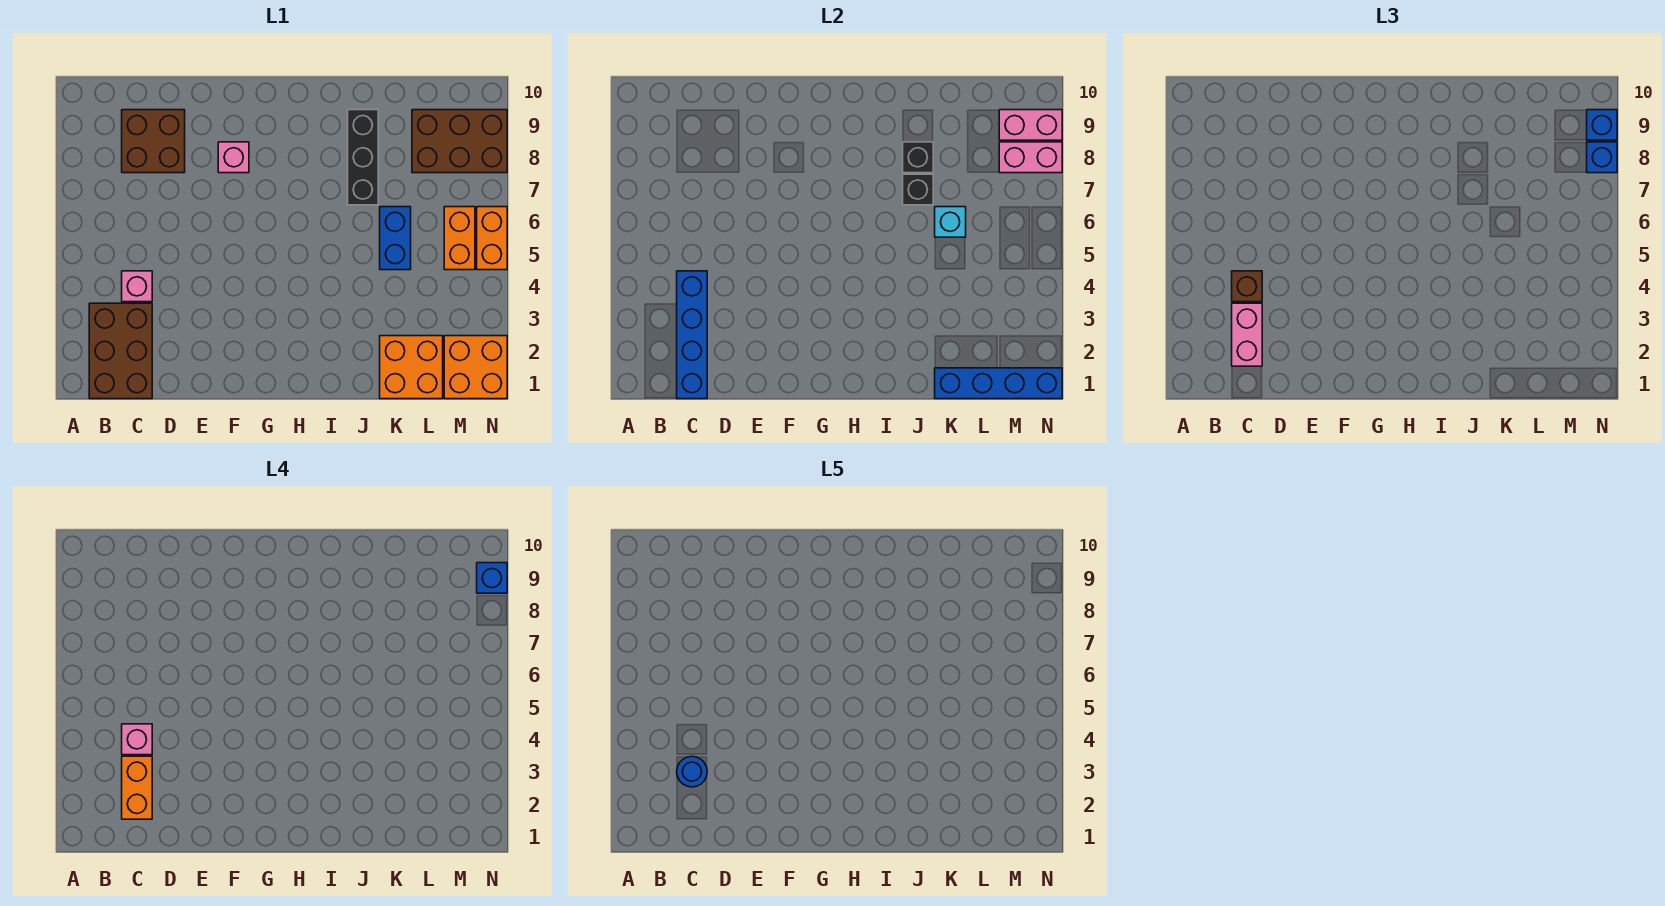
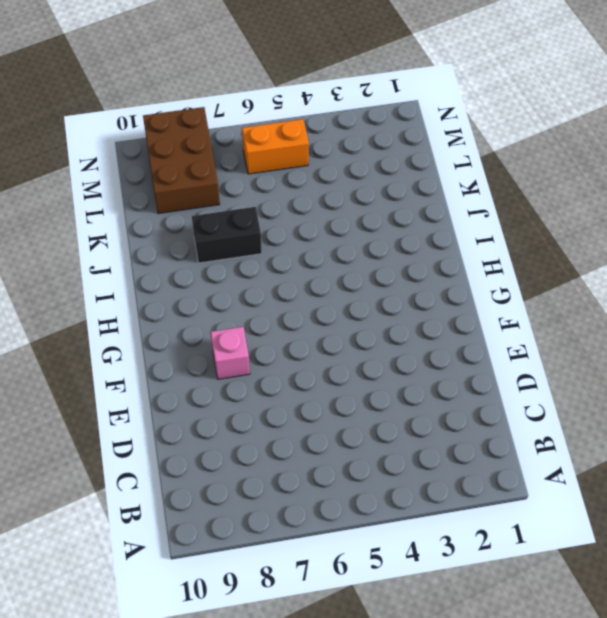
black brick J7:J8 level 1 -> black brick J7:J9 level 1
none -> brown brick B1:C3 level 1
none -> pink brick C4 level 1
none -> brown brick C8:D9 level 1

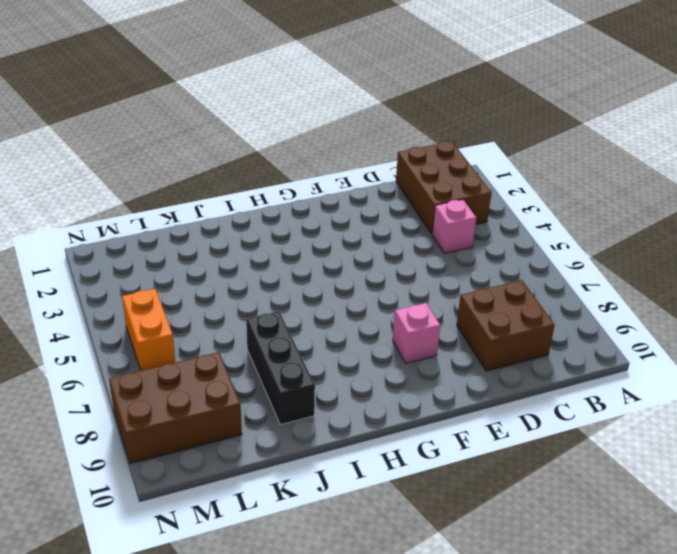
none -> orange brick K1:L2 level 1
none -> blue brick K5:K6 level 1
none -> orange brick M1:N2 level 1

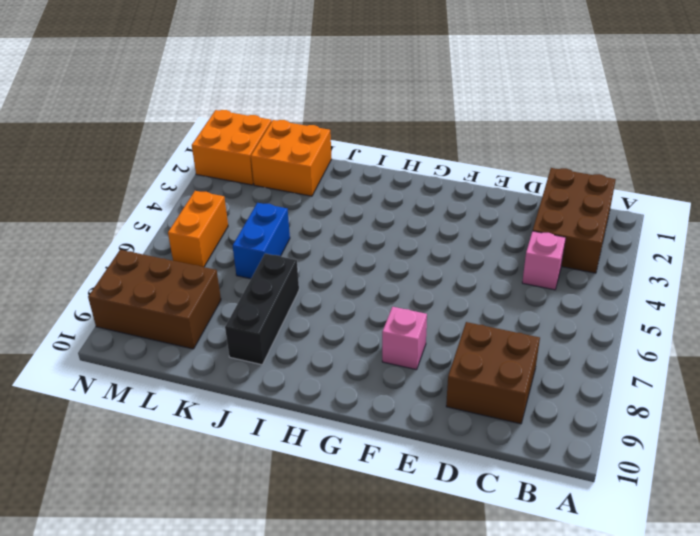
none -> orange brick N5:N6 level 1
none -> blue brick C1:C4 level 2
none -> black brick J7 level 2

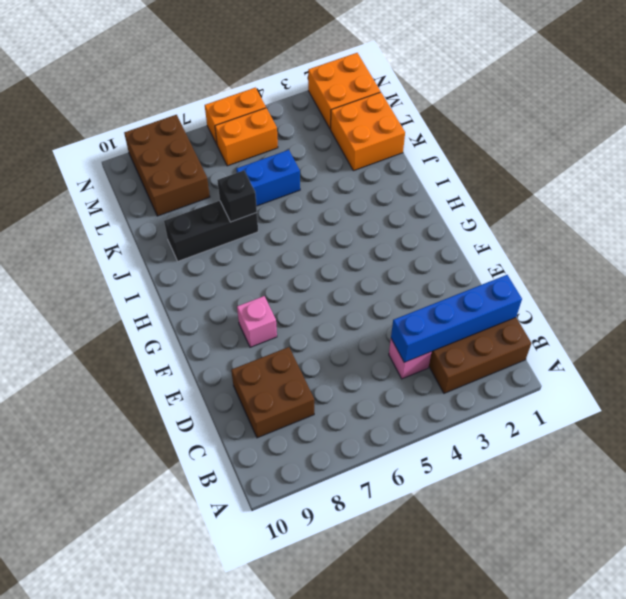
none -> black brick J8 level 2
none -> blue brick K1:N1 level 2
none -> cyan brick K6 level 2

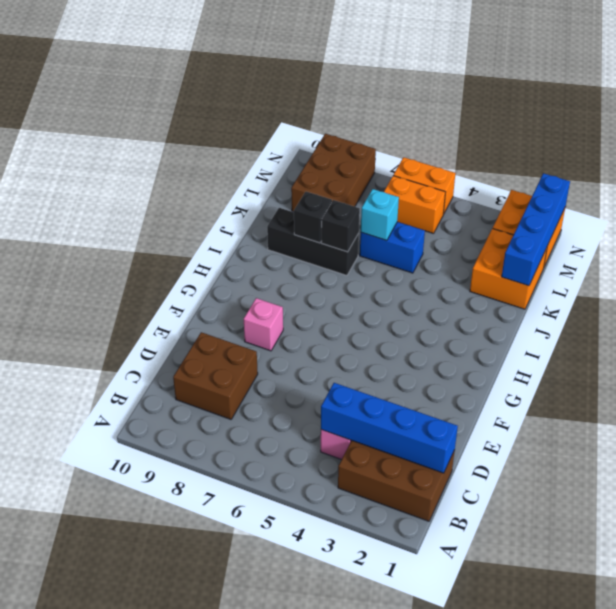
none -> pink brick M8:N8 level 2
none -> pink brick M9:N9 level 2
none -> pink brick C2:C3 level 3

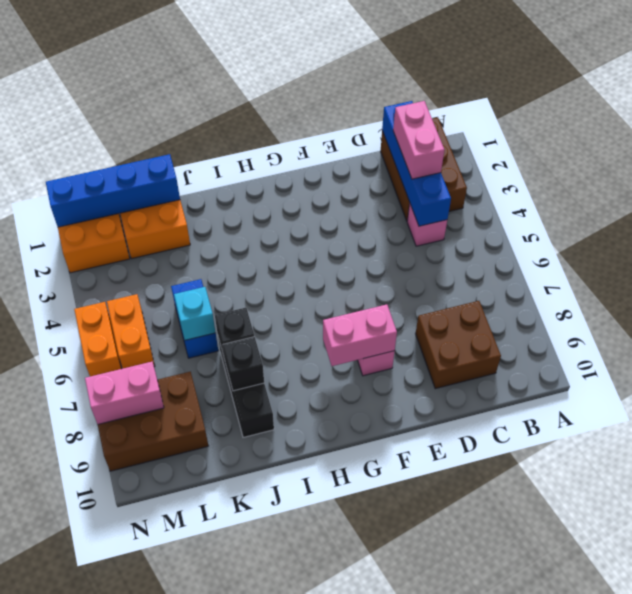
pink brick F8:G8 level 2 -> pink brick M9:N9 level 2
none -> brown brick C4 level 3
none -> blue brick N8 level 3
none -> blue brick N9 level 3

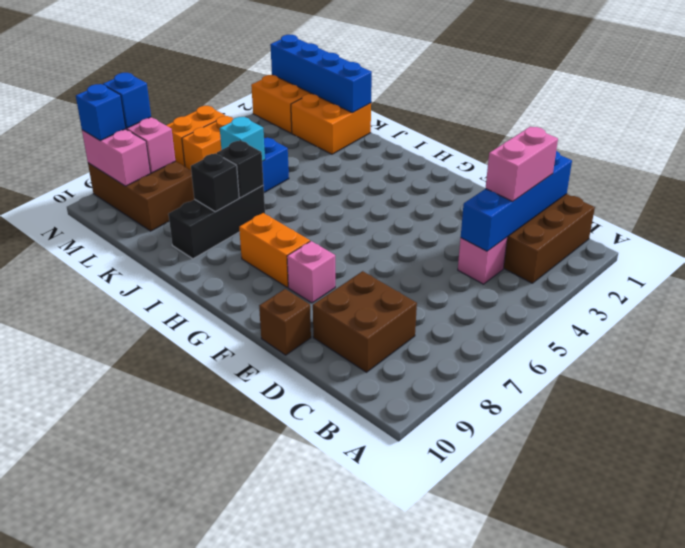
brown brick E10 level 1 -> brown brick C4 level 3
orange brick G8:H8 level 1 -> orange brick C2:C3 level 4
none -> pink brick C4 level 4
none -> blue brick N9 level 4
none -> blue round brick C3 level 5

